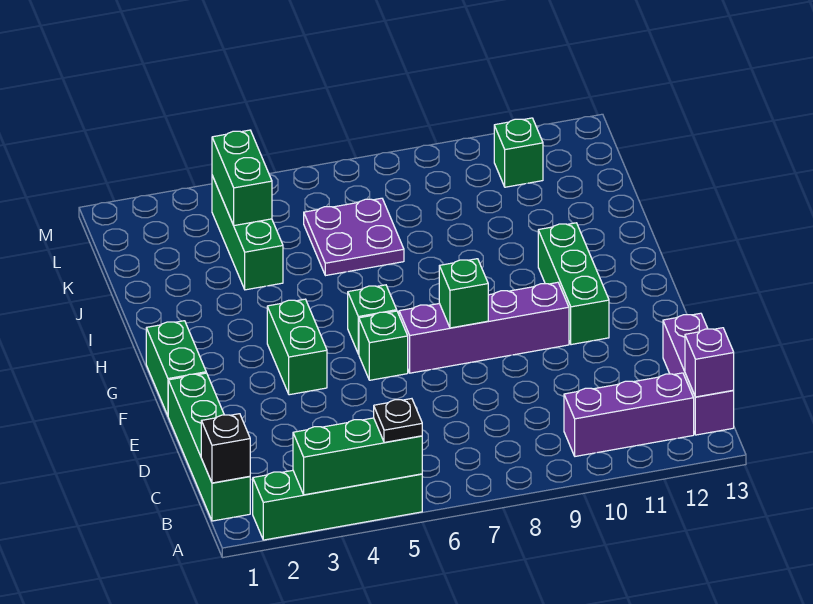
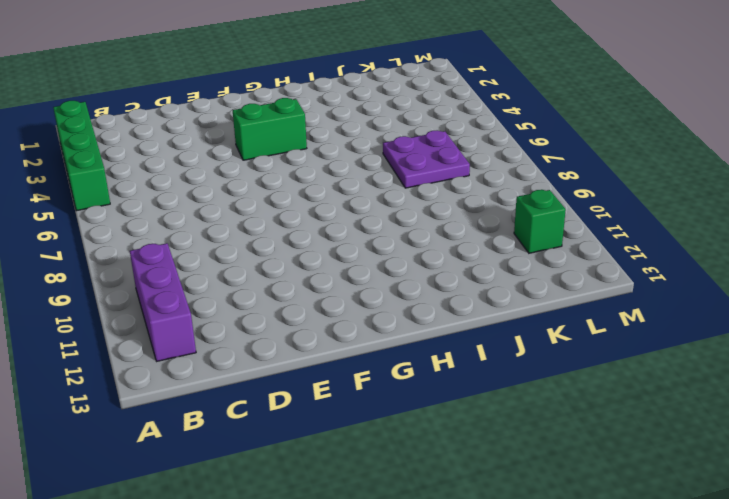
none -> green brick B1:E1 level 1
none -> purple brick B13:D13 level 1
none -> green brick F1:G1 level 1

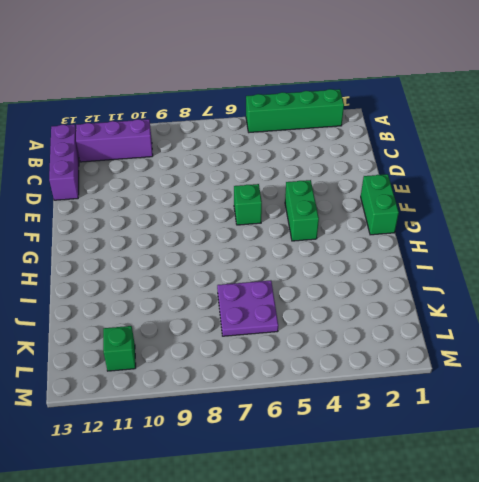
none -> green brick B1:E1 level 1
none -> purple brick F7:F10 level 1
none -> green brick F11:H11 level 1

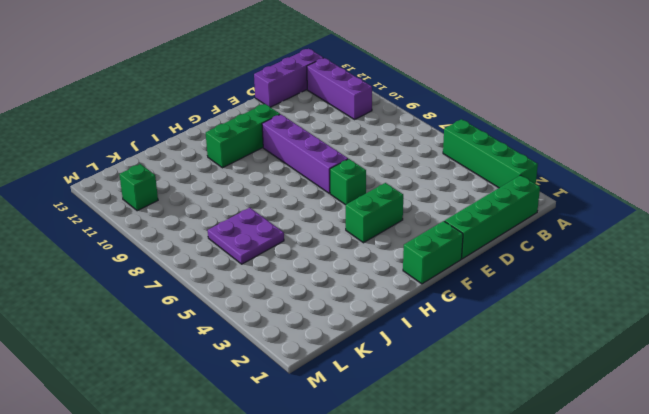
none -> green brick G6 level 1
none -> green brick J4:L4 level 1
none -> green brick A3:A5 level 2

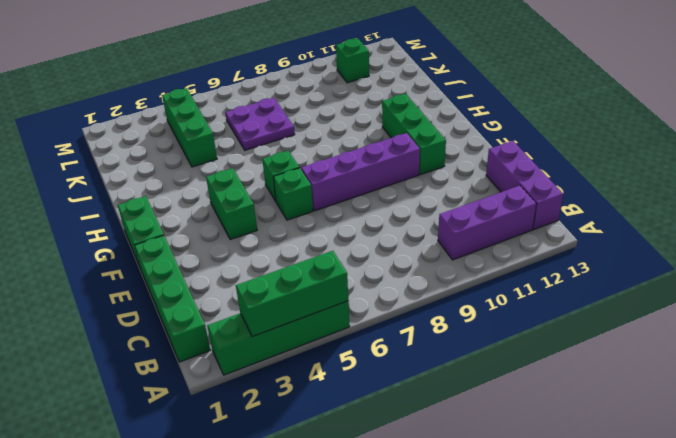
none -> black brick B1 level 2
none -> purple brick B13 level 2
none -> green brick F8 level 2

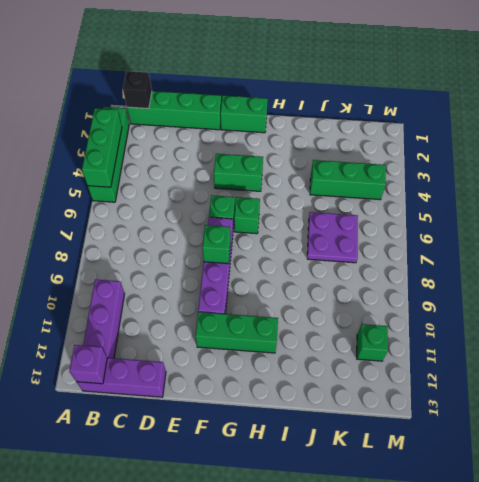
none -> green brick K4:L4 level 2
none -> black plate A5 level 3

